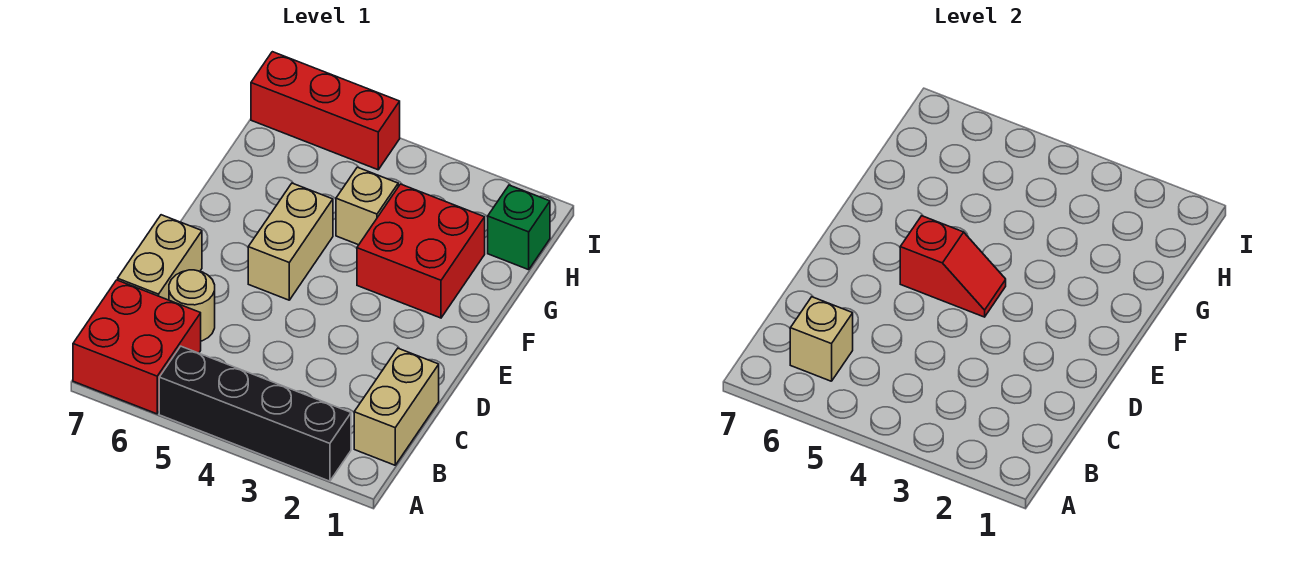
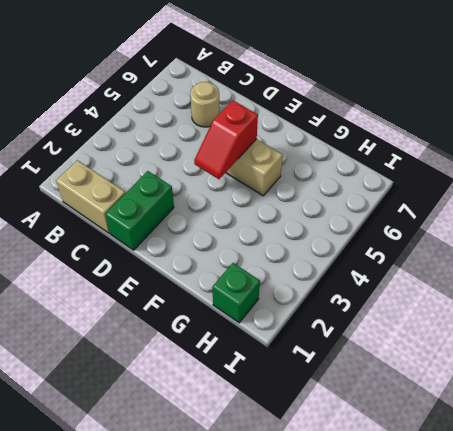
green brick D1:D2 level 1 -> none
none -> black brick A2:A5 level 1
none -> red brick A6:B7 level 1
none -> tan brick C7:D7 level 1

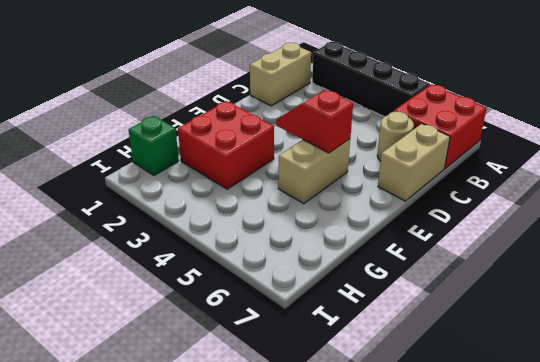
none -> tan brick G4 level 1
none -> red brick I5:I7 level 1
none -> tan brick B6 level 2

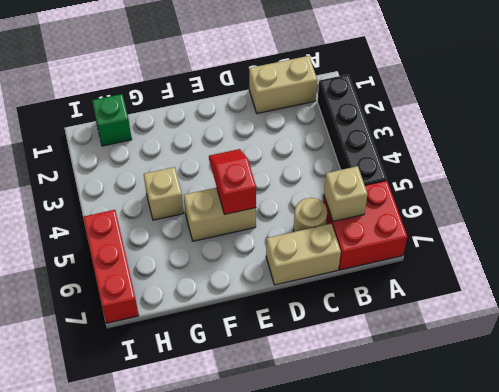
none -> red brick F2:G3 level 1

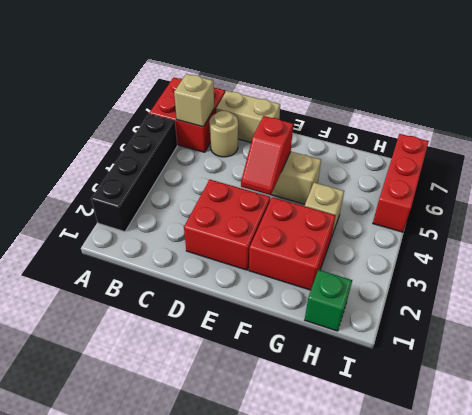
red brick D2:E3 level 1 -> none
none -> tan brick B1:C1 level 1

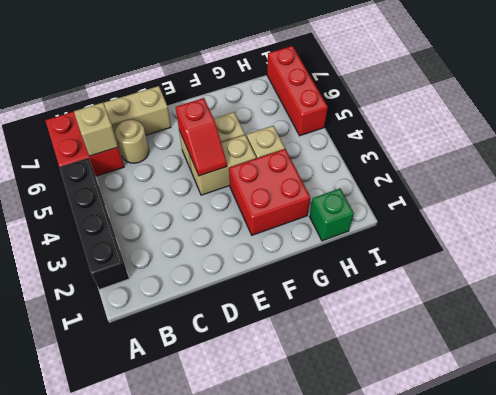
tan brick E4:F4 level 1 -> tan brick B1:C1 level 1

